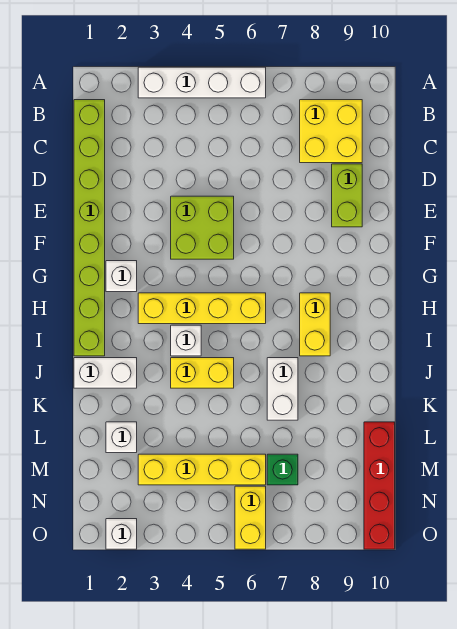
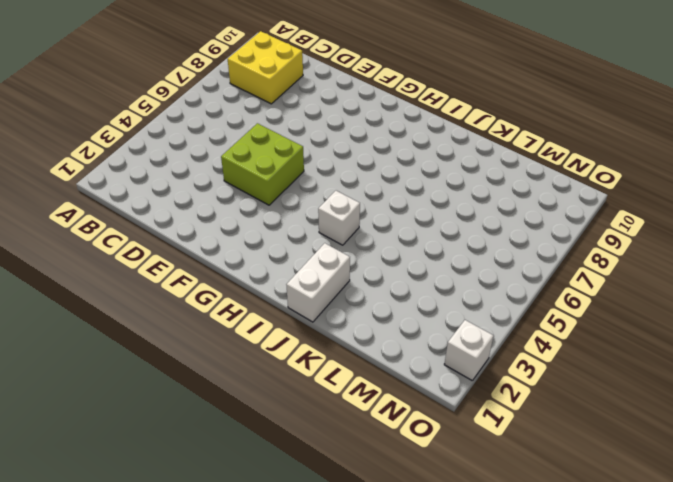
none -> white brick A3:A6 level 1
none -> lime brick B1:I1 level 1
none -> lime brick D9:E9 level 1

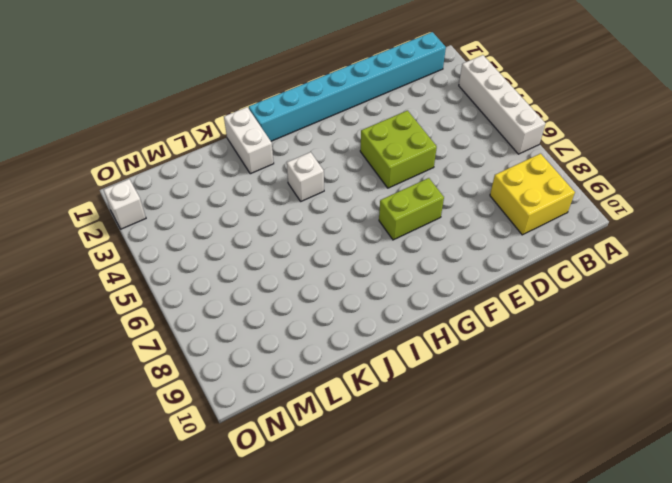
cyan brick B1:I1 level 1 -> lime brick B1:I1 level 1
lime brick F7:G7 level 1 -> lime brick D9:E9 level 1
none -> white brick G2 level 1
none -> yellow brick H3:H6 level 1
none -> yellow brick H8:I8 level 1

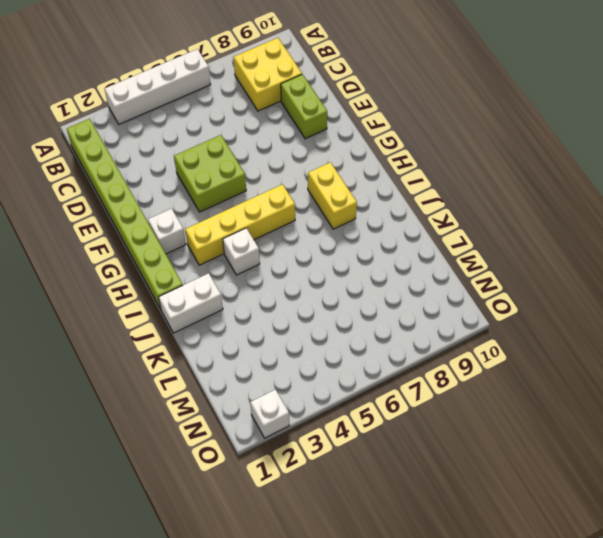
none -> yellow brick J4:J5 level 1
none -> white brick J7:K7 level 1
none -> white brick L2 level 1

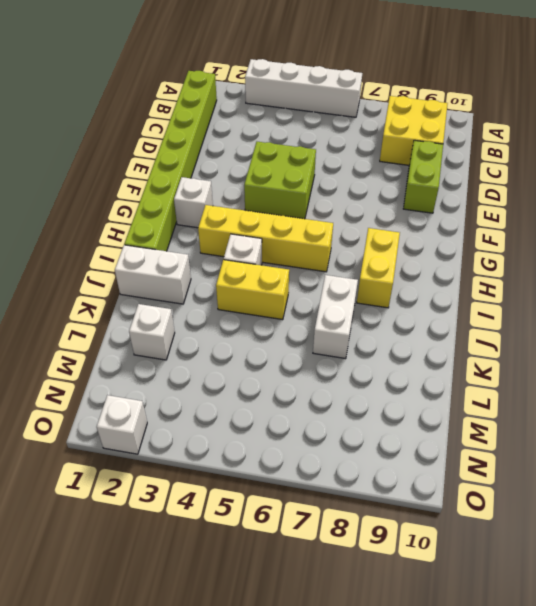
none -> red brick L10:O10 level 1
none -> yellow brick M3:M6 level 1
none -> green brick M7 level 1

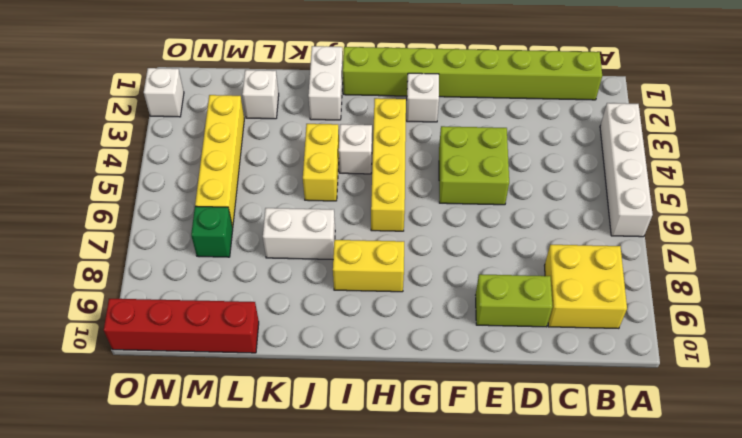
none -> yellow brick N6:O6 level 1

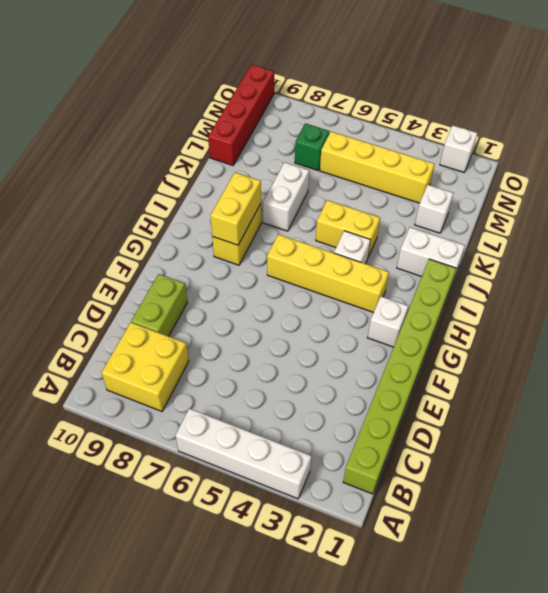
yellow brick H8:I8 level 2 -> yellow brick N6:O6 level 1
none -> lime brick E4:F5 level 1

